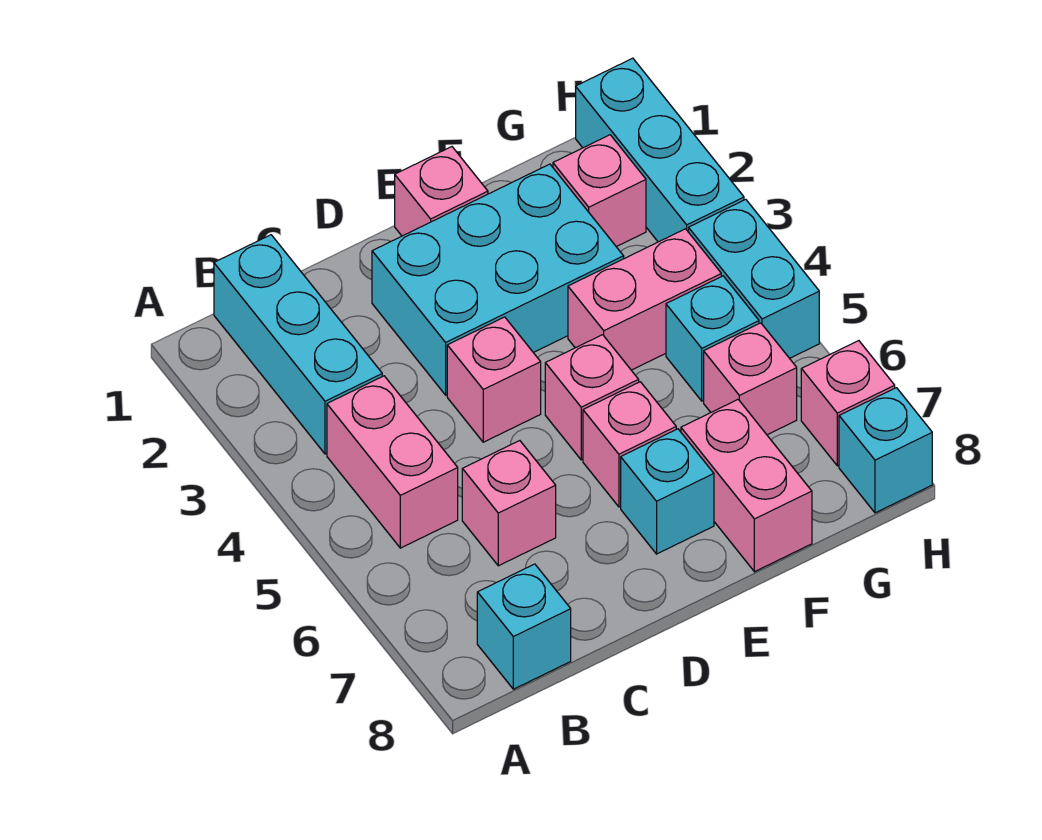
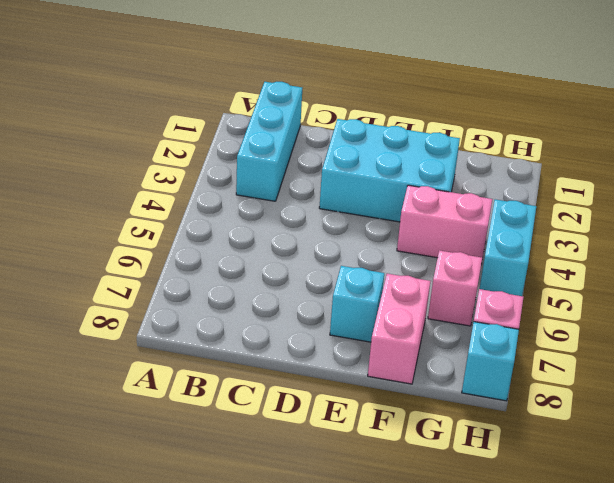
none -> pink brick B4:B5 level 1
none -> cyan brick B8 level 1
none -> pink brick C6 level 1

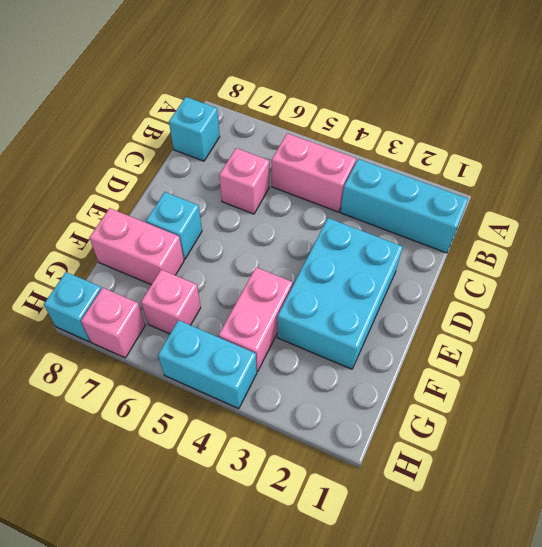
none -> pink brick D4 level 1
none -> pink brick E1 level 1
none -> pink brick E5 level 1

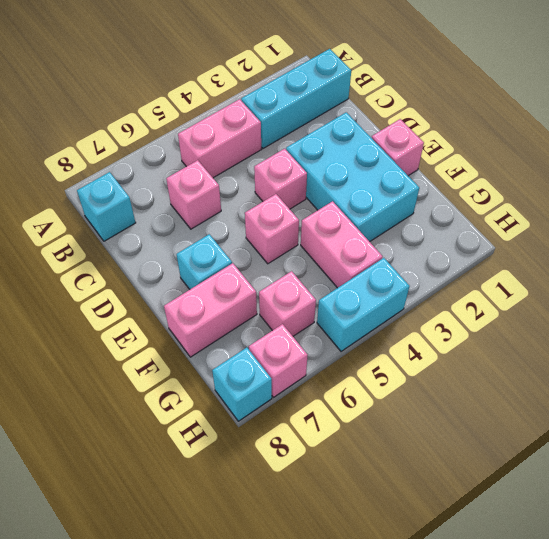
none -> pink brick E6 level 1
none -> pink brick G2 level 1
none -> cyan brick G5 level 1

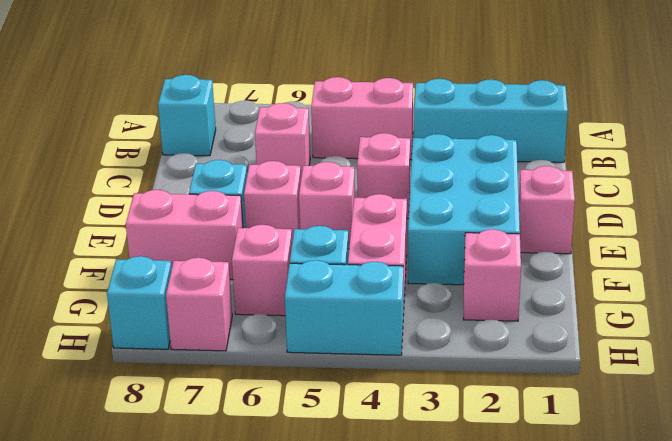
none -> cyan brick H1:H3 level 1

